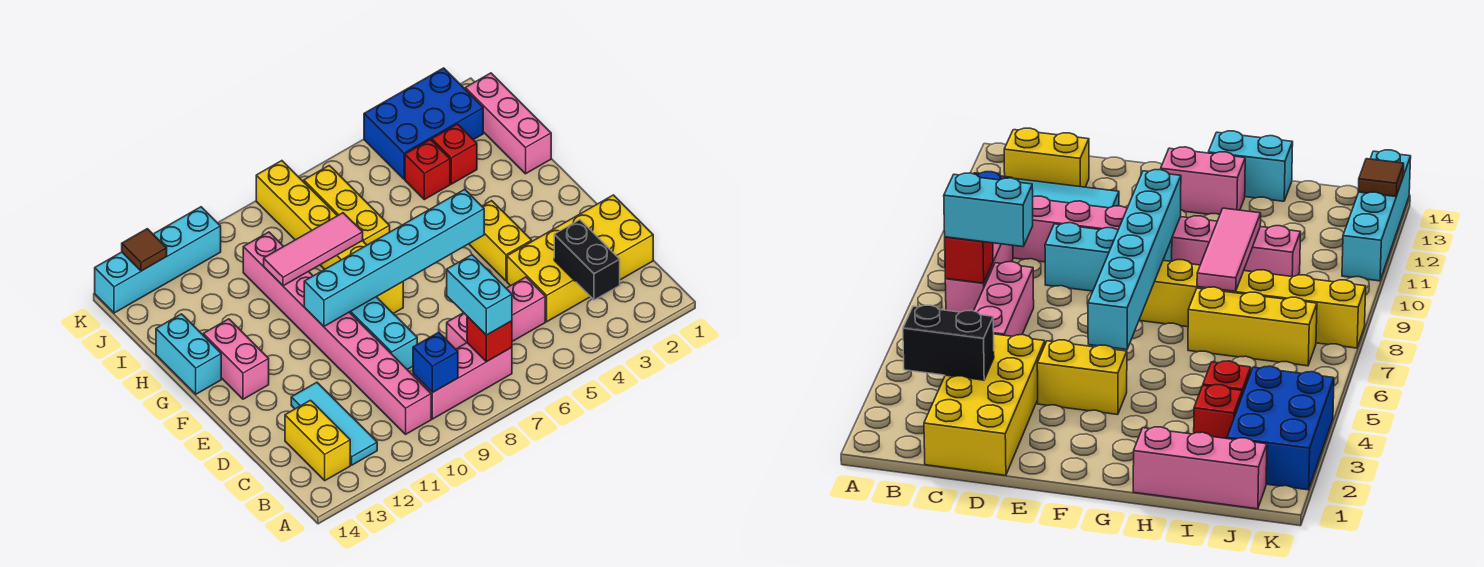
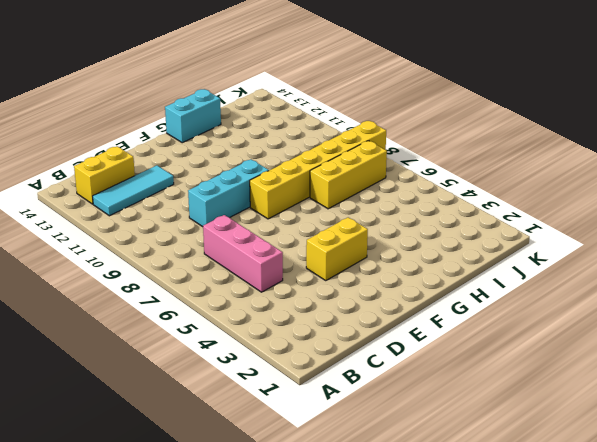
none -> pink brick B7:B9 level 1
none -> pink brick B10:I10 level 1
none -> yellow brick C1:D4 level 1

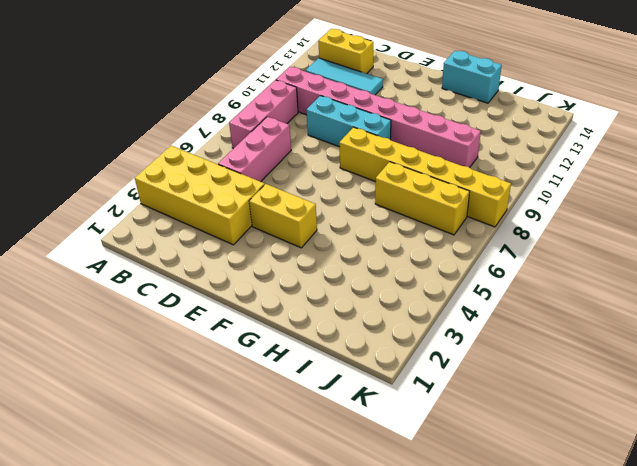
yellow brick A3:D4 level 1 -> yellow brick C1:D4 level 1
none -> pink brick F13:G13 level 1
none -> pink brick H1:J1 level 1
none -> red brick I3 level 1

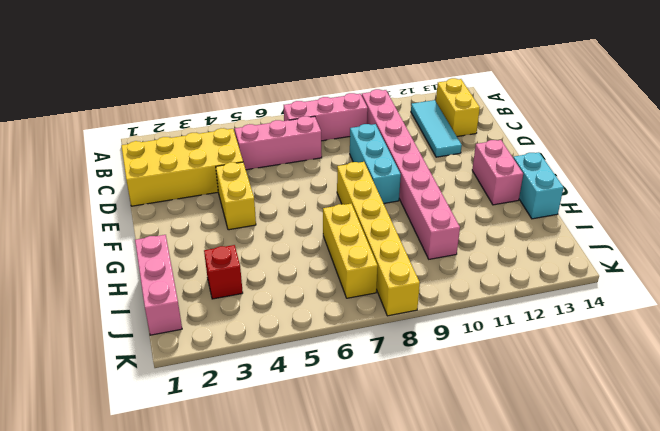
none -> red brick I4 level 1
none -> blue brick J2:K4 level 1
none -> cyan brick K11:K14 level 1

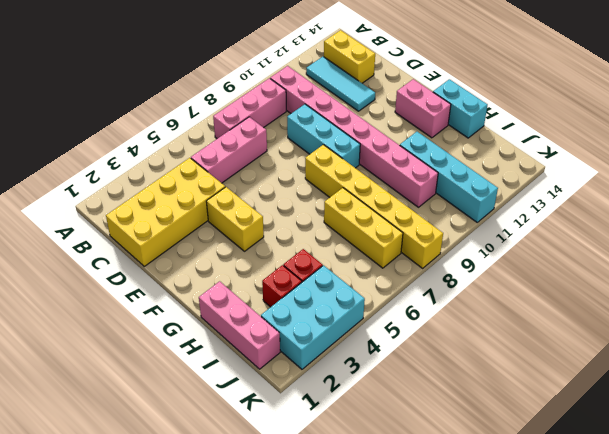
cyan brick H11:K11 level 1 -> cyan brick K11:K14 level 1
cyan brick J2:K4 level 1 -> blue brick J2:K4 level 1
none -> black brick B3:C3 level 2
none -> red brick B7 level 2
none -> blue brick B9 level 2

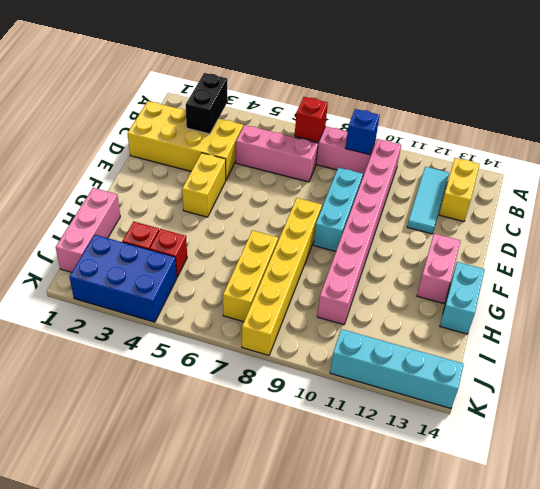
none -> cyan brick F5:F10 level 2
none -> pink tile H8:H10 level 2
none -> brown tile K13 level 2

